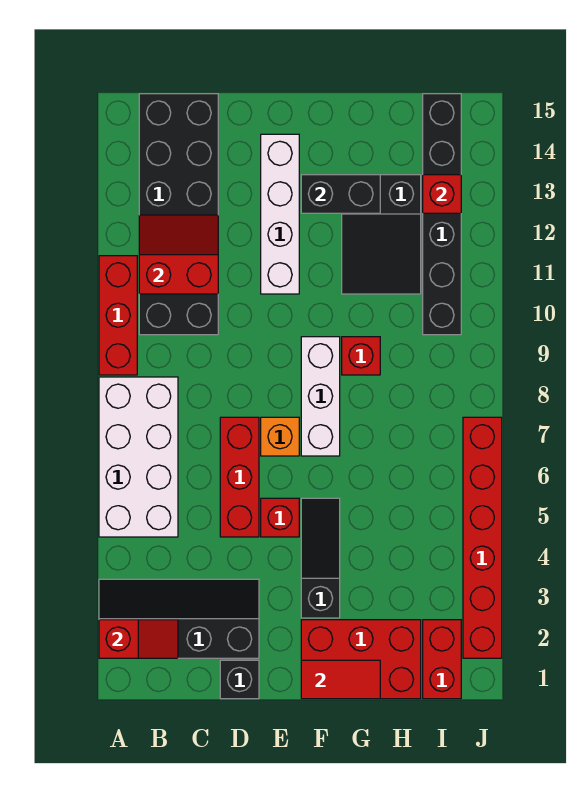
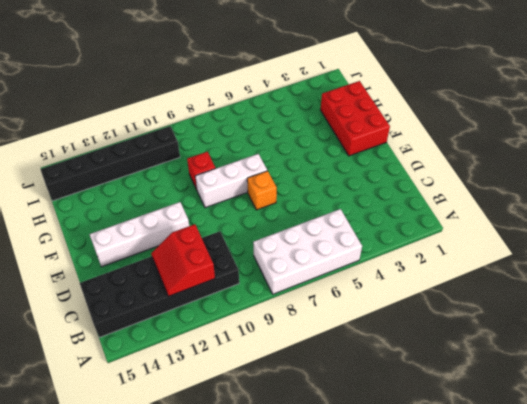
none -> black slope A2:D3 level 1 top 2
none -> red brick A9:A11 level 1
none -> black brick D1 level 1

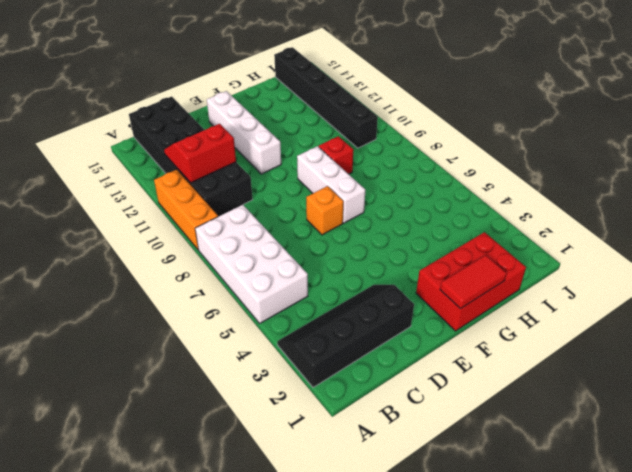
orange brick A9:A11 level 1 -> red brick A9:A11 level 1
none -> black brick D1 level 1
none -> red brick D5:D7 level 1
none -> red brick E5 level 1

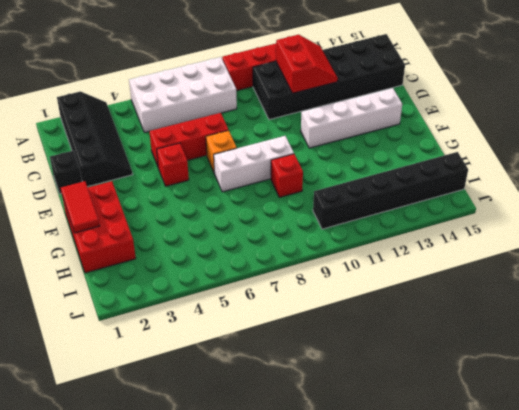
none -> black slope F3:F5 level 1 top 3
none -> black slope G11:H13 level 1 top 13
none -> red brick I1:I2 level 1

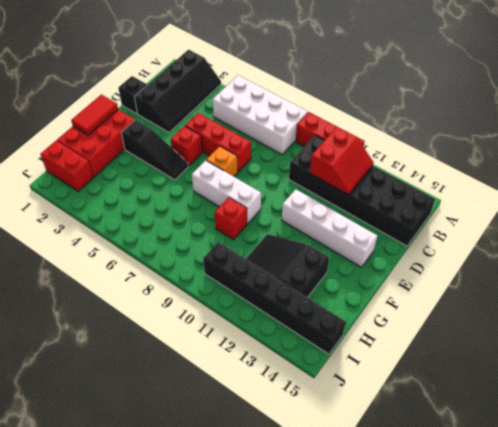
none -> red brick J2:J7 level 1
none -> red slope A2:B2 level 2 top A
none -> black brick F13:G13 level 2

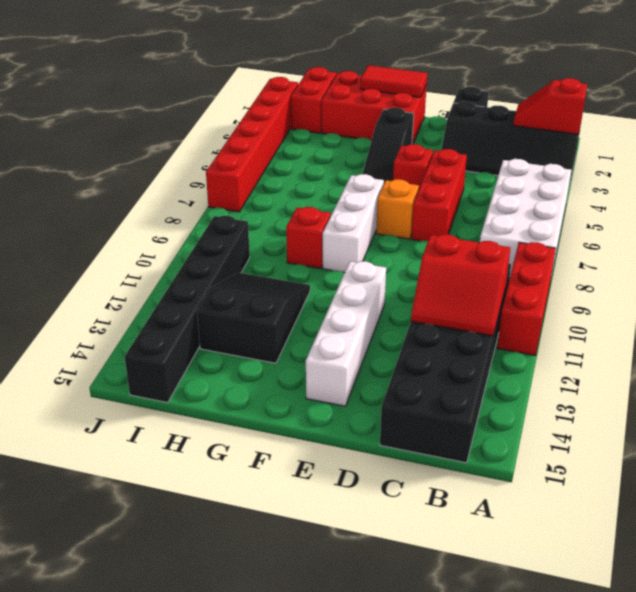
none -> black brick F13:G13 level 2
none -> red brick I13 level 2

